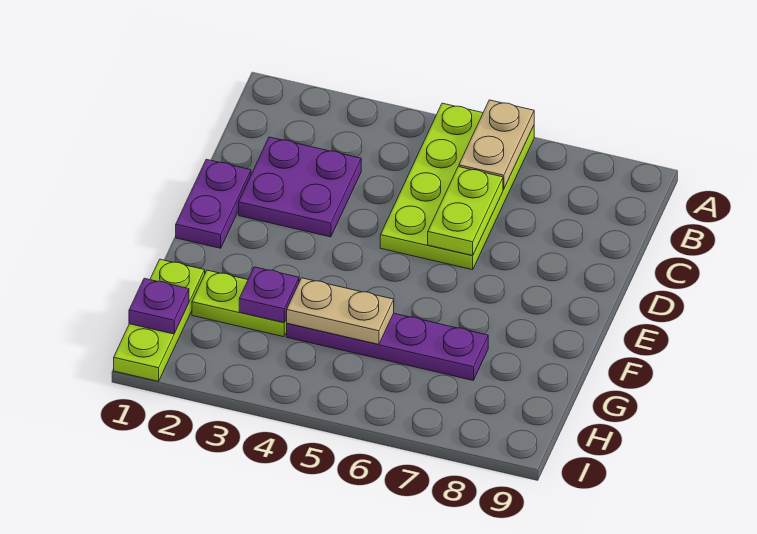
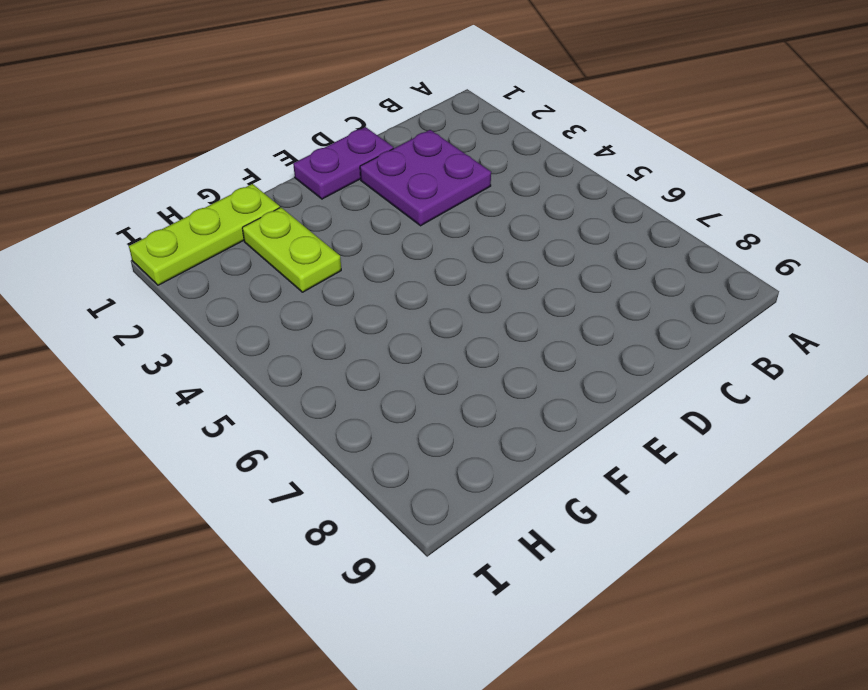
none -> lime plate A5:D6 level 1
none -> purple plate G4:G7 level 1

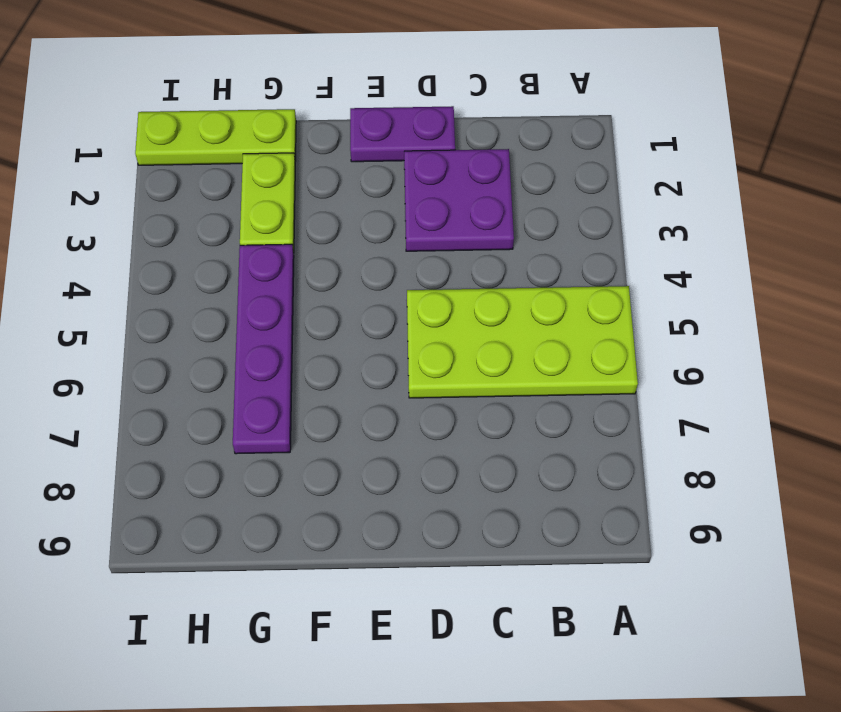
none -> tan plate A6:B6 level 2
none -> lime plate C6:D6 level 2

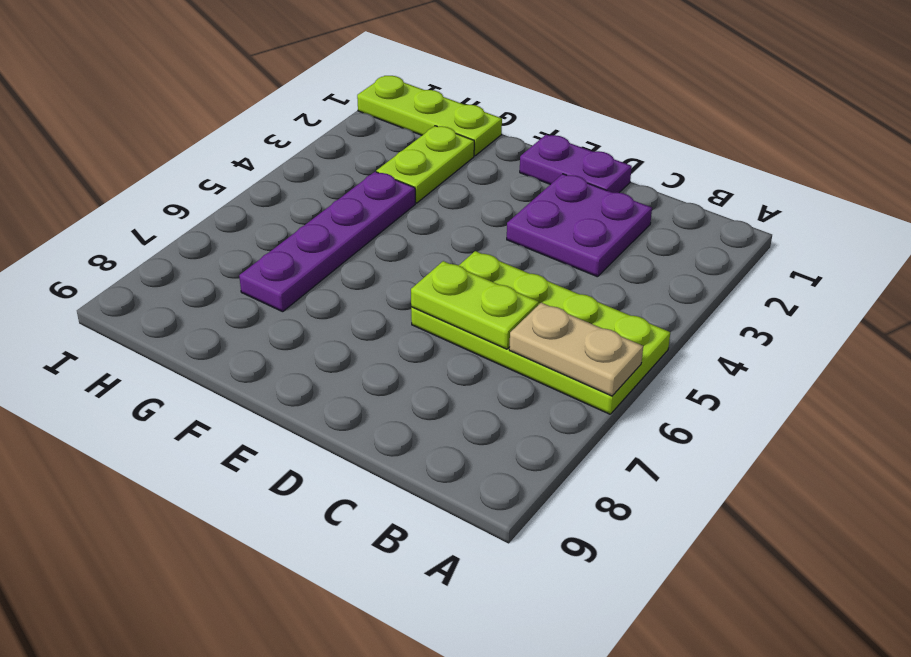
none -> purple plate G3 level 2
none -> tan plate G4:G5 level 2

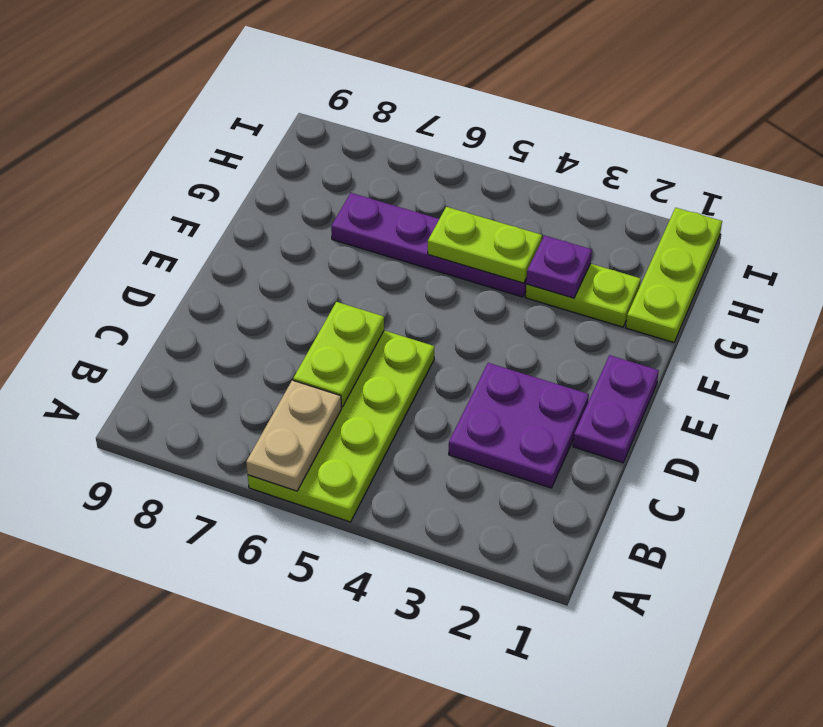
lime plate G4:G5 level 2 -> tan plate G4:G5 level 2
none -> purple plate H1 level 2

